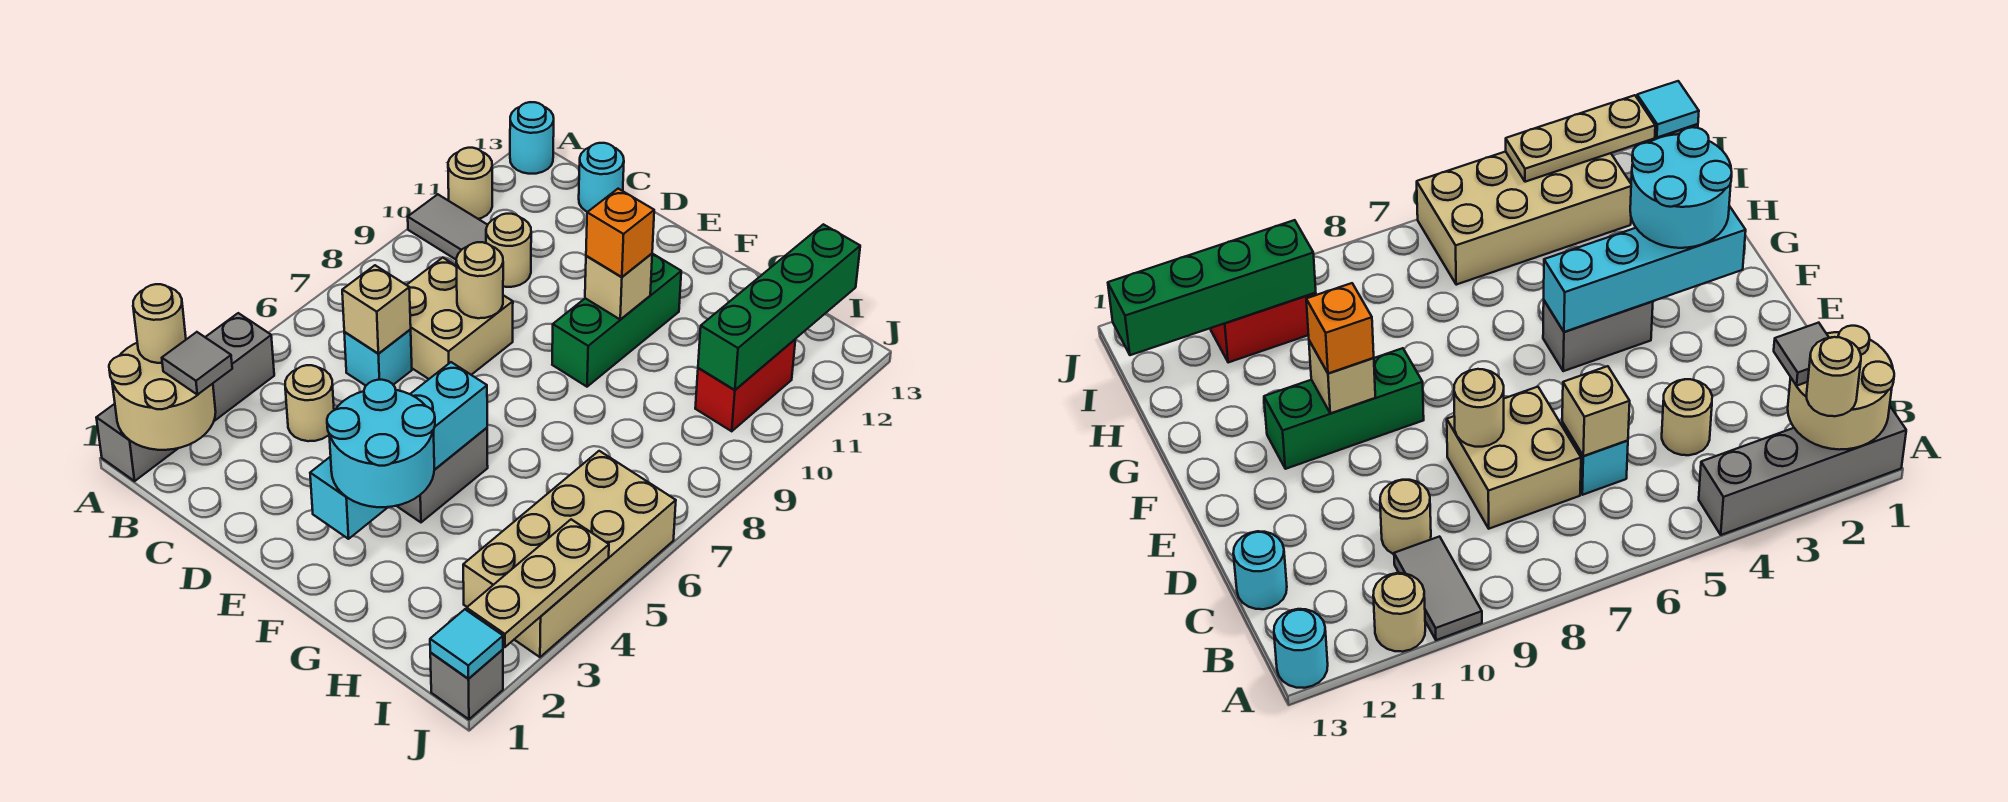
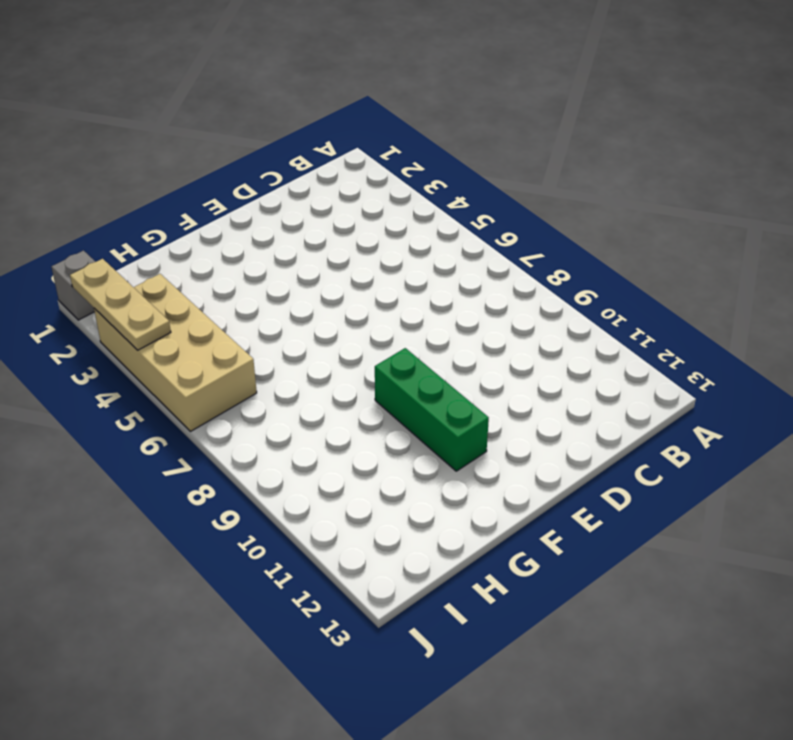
none -> grey brick A1:A4 level 1
none -> grey tile A10:B10 level 1
none -> tan round brick A11 level 1

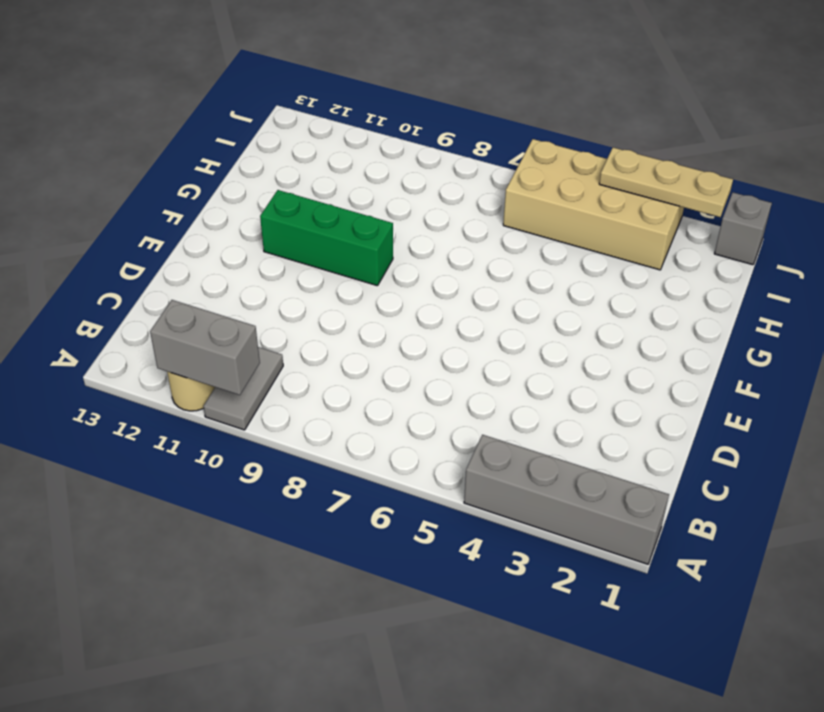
grey brick A10:A11 level 2 -> grey brick F4:F5 level 1
none -> cyan round brick A13 level 1
none -> tan round brick C4 level 1
none -> cyan brick C6 level 1

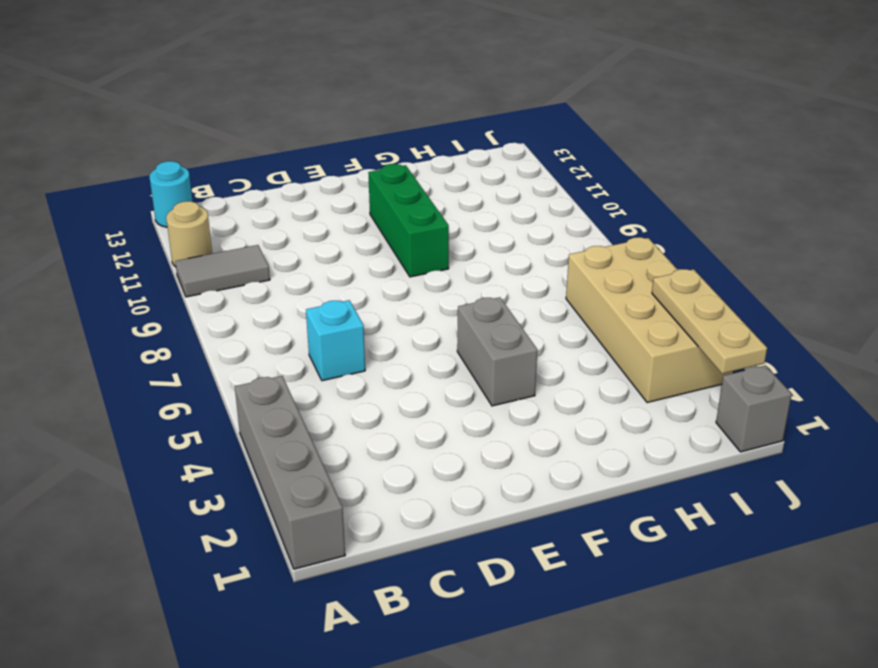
none -> tan round brick C4 level 1
none -> tan brick C7:D8 level 1
none -> tan round brick C10 level 1

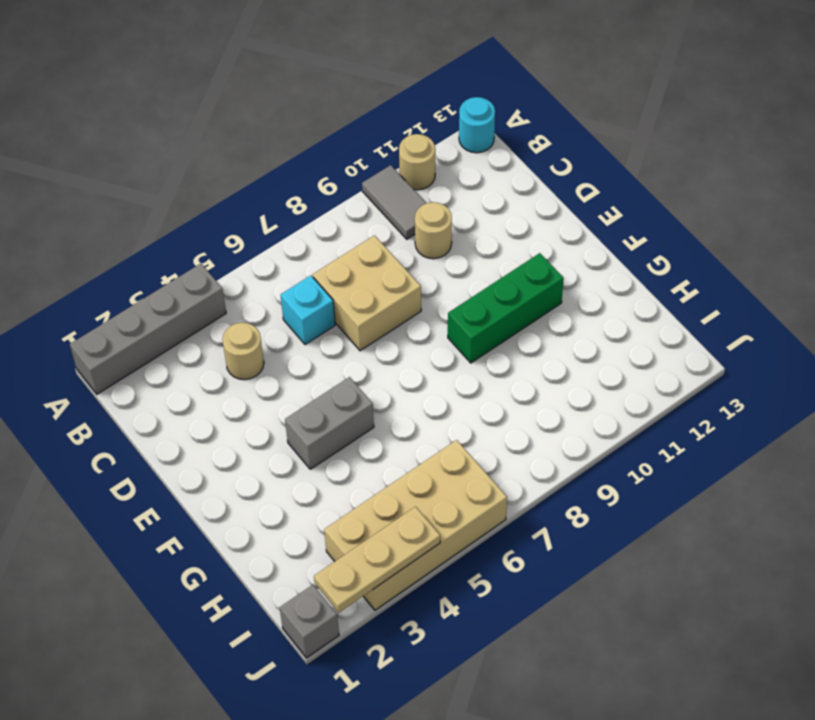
none -> cyan round brick C13 level 1
none -> red brick I10:I11 level 1
none -> tan round brick A1:B2 level 2

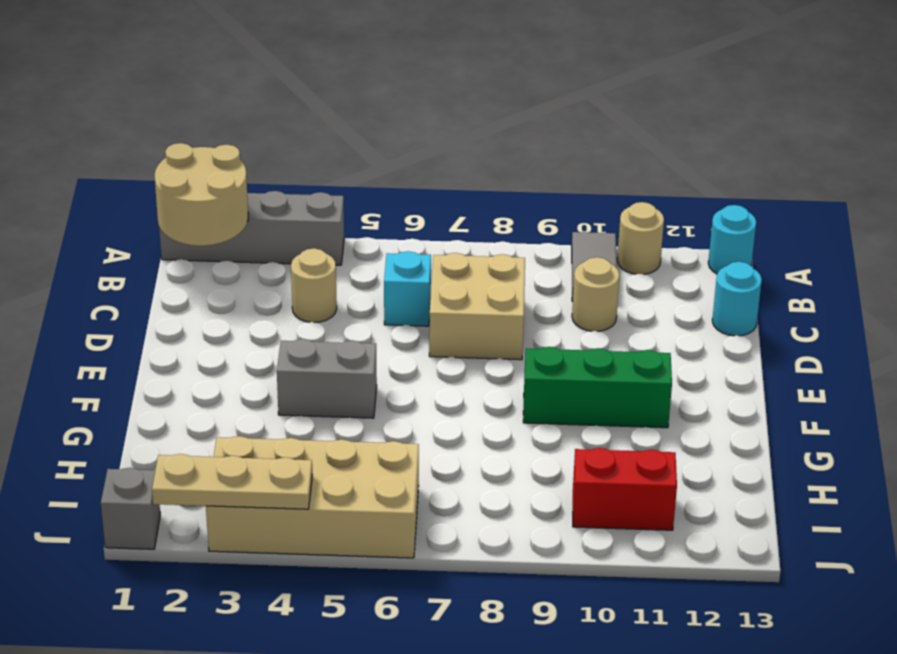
none -> tan brick C6 level 2
none -> tan round brick D8 level 2
none -> cyan brick F2:F5 level 2

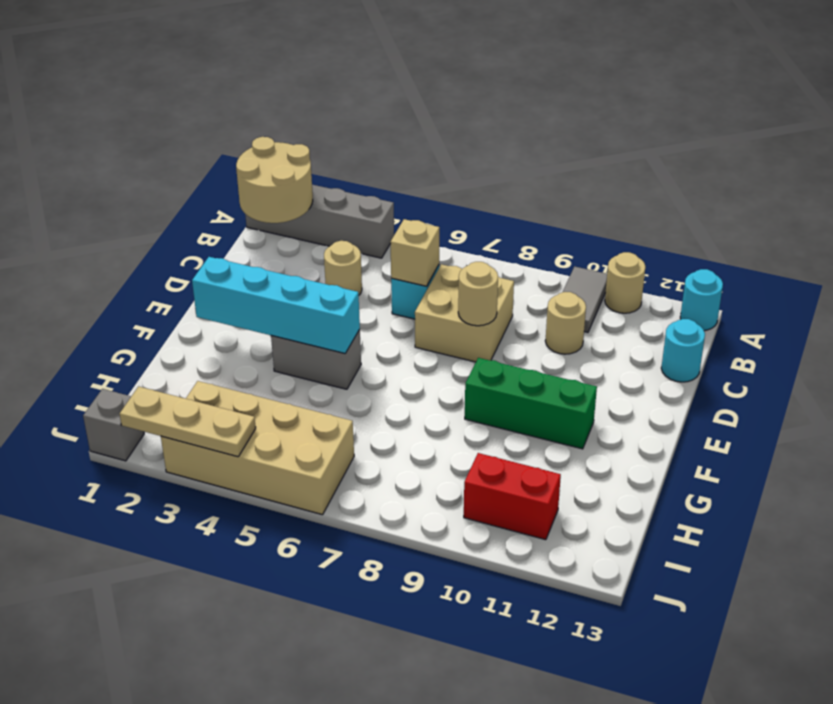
none -> tan brick F10 level 2
none -> green brick I10:I13 level 2
none -> cyan tile J1 level 2

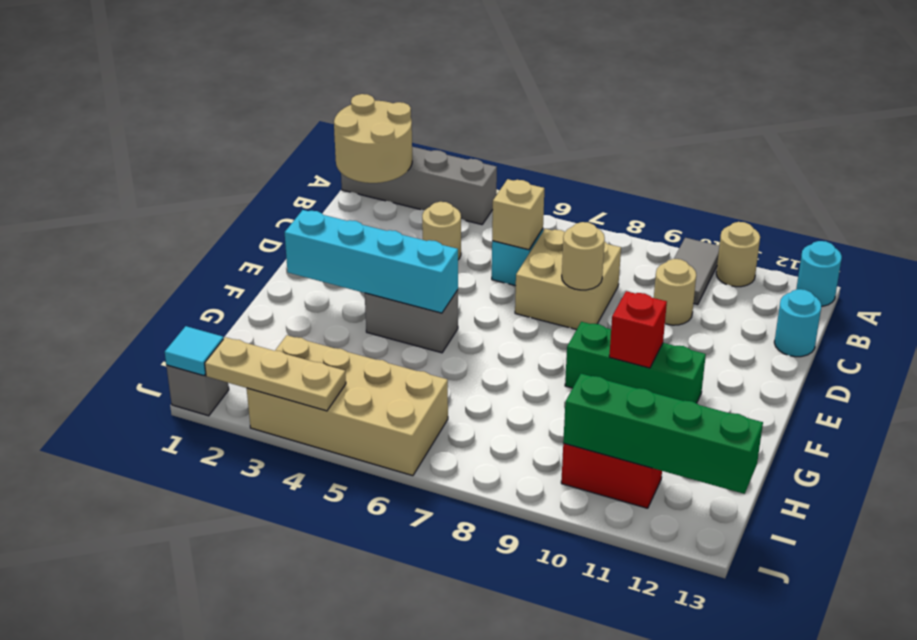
red brick F10 level 2 -> tan brick F10 level 2
none -> tan round brick A2 level 3
none -> grey tile B2 level 3
none -> cyan round brick F2:G3 level 3

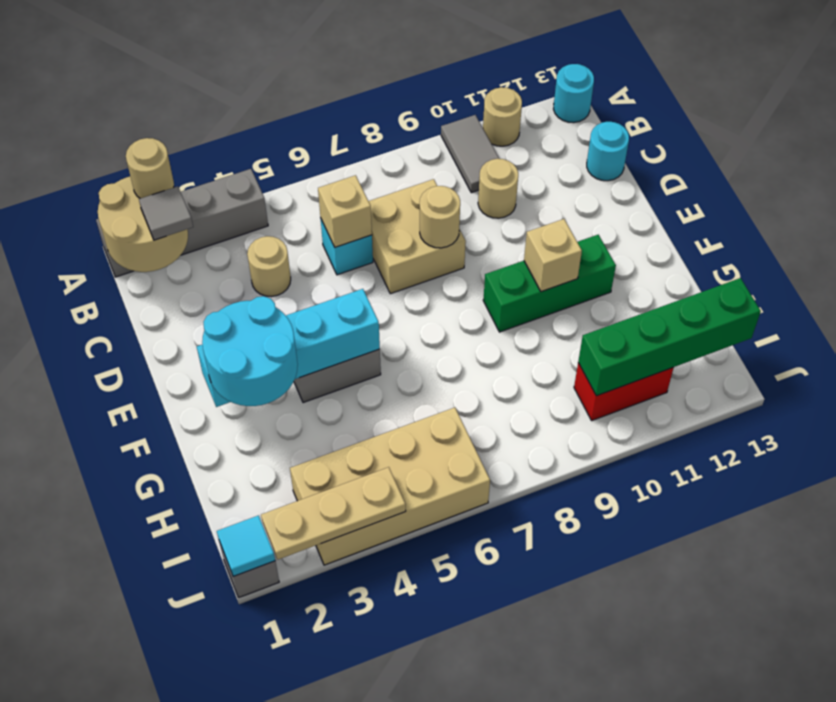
none -> orange brick F10 level 3

